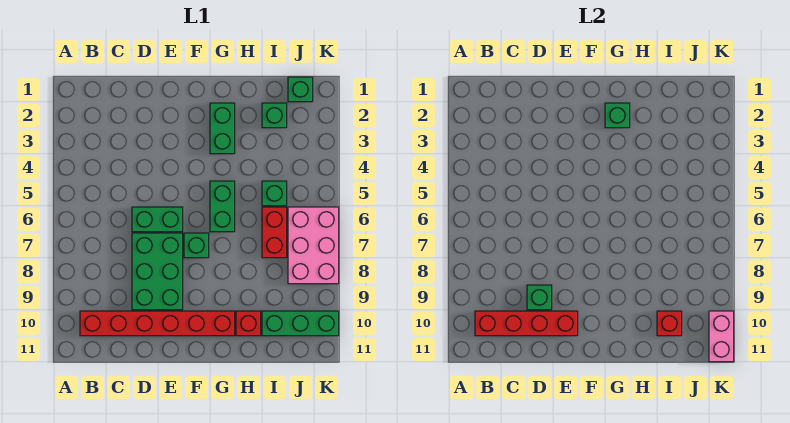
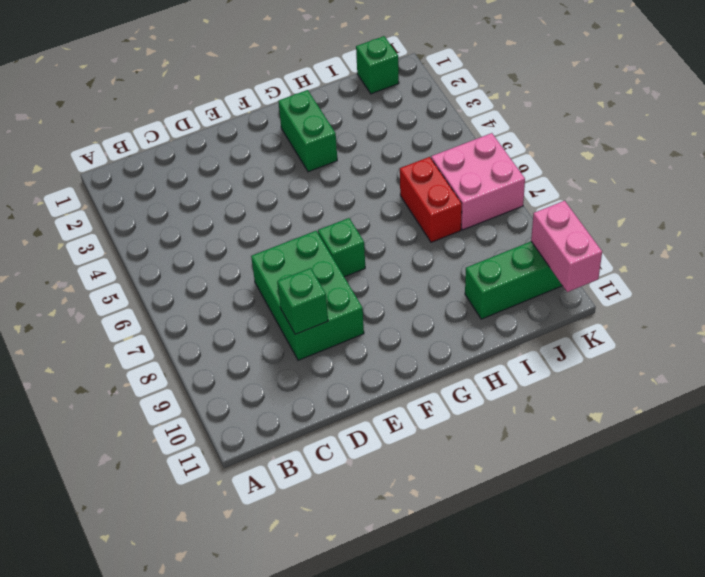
pink brick J6:K7 level 1 -> pink brick J6:K8 level 1
none -> red brick B10:G10 level 1
none -> green brick D6:E6 level 1
none -> green brick G5:G6 level 1

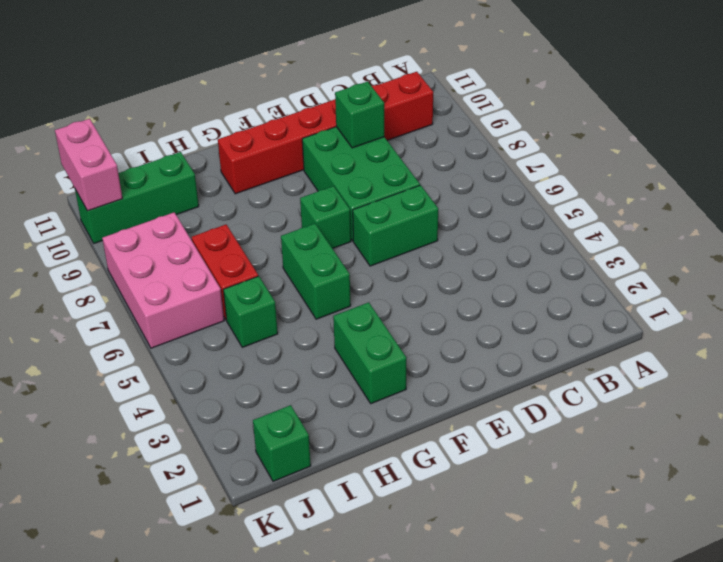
none -> red brick H10 level 1
none -> green brick I2 level 1
none -> red brick B10:E10 level 2

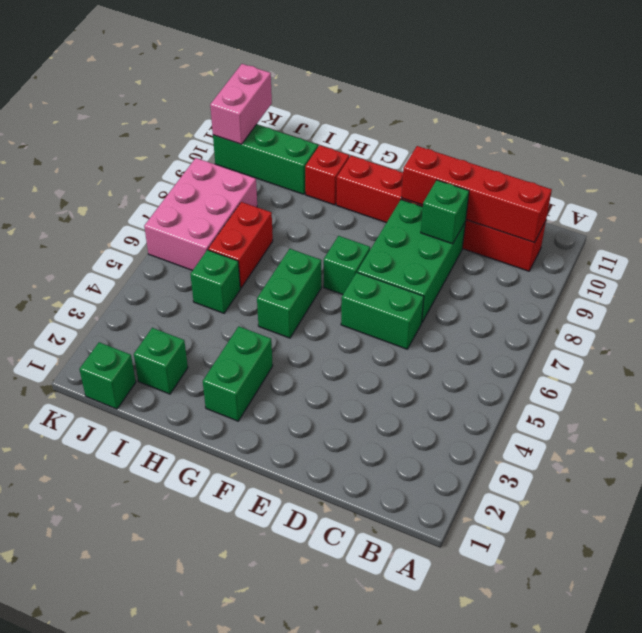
none -> green brick G2 level 2
none -> red brick I10 level 2

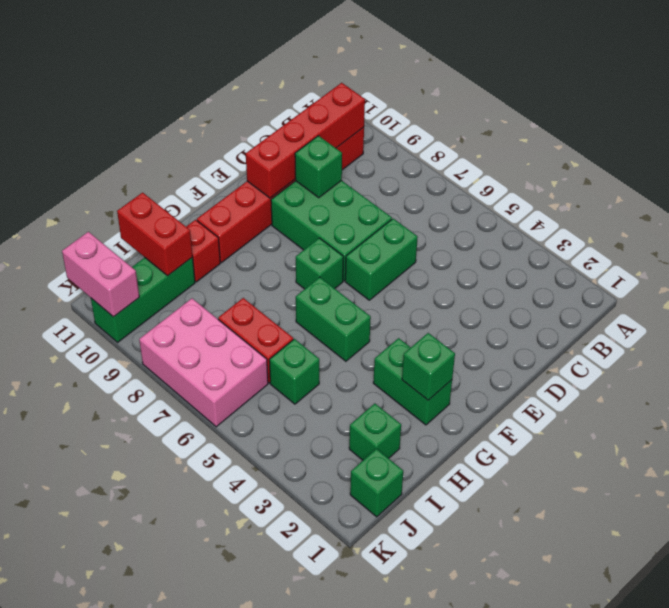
red brick I10:I11 level 2 -> red brick I10 level 2

